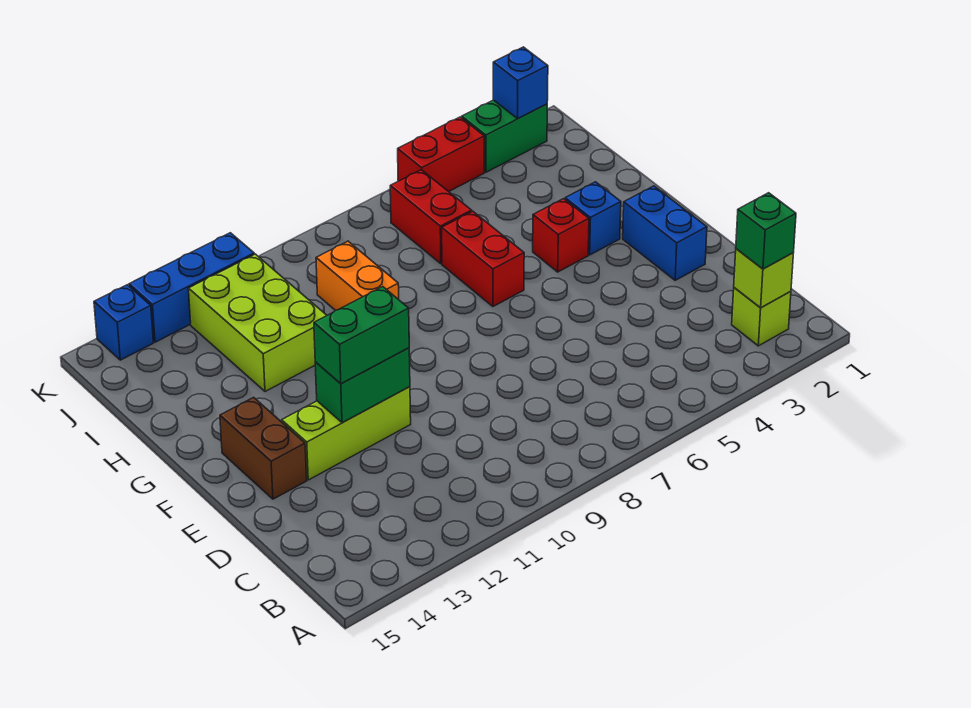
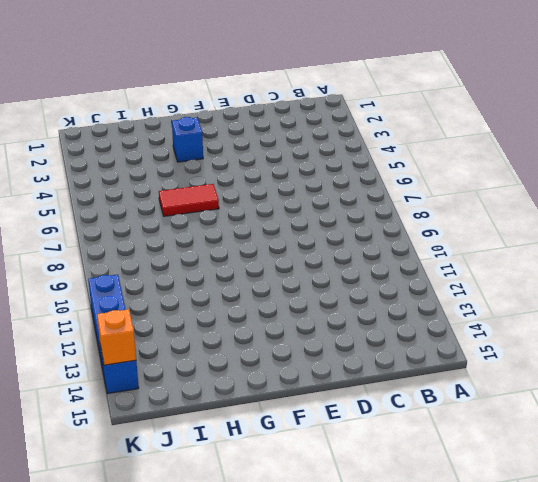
red tile G6:H6 level 1 -> red brick G6:H6 level 1
orange brick K14 level 2 -> none
none -> lime brick B2 level 1
none -> blue brick E2:F2 level 1
none -> lime brick E11:E13 level 1

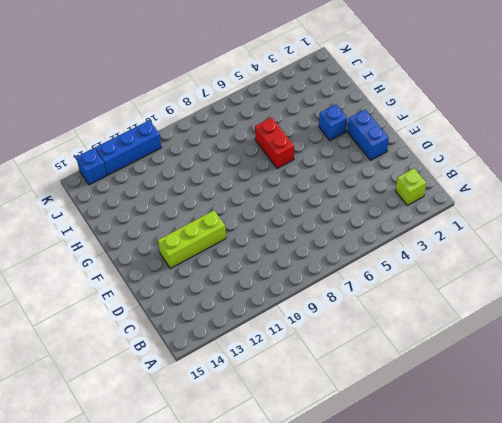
none -> brown brick E14:F14 level 1
none -> red brick G4 level 1
none -> orange brick H9:I9 level 1

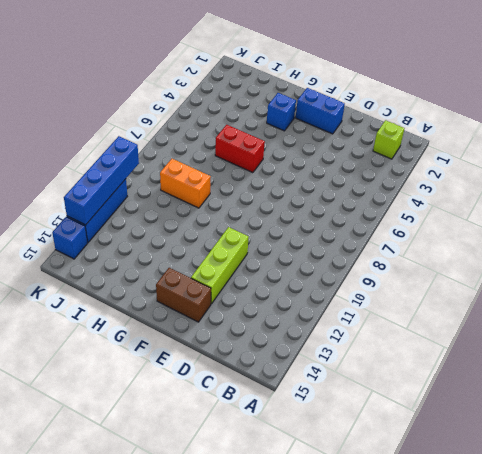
blue brick K10:K13 level 2 -> none
none -> red brick G4 level 1
none -> lime brick H11:J12 level 1
none -> red brick I6:J6 level 1

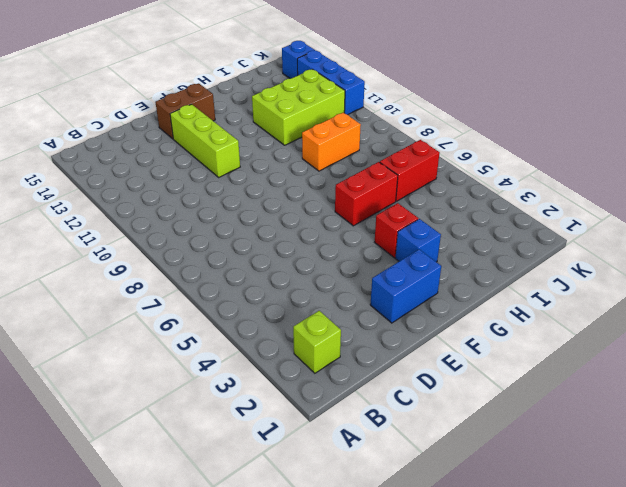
none -> green brick K2:K3 level 1
none -> red brick K4:K5 level 1
none -> lime brick B2 level 2

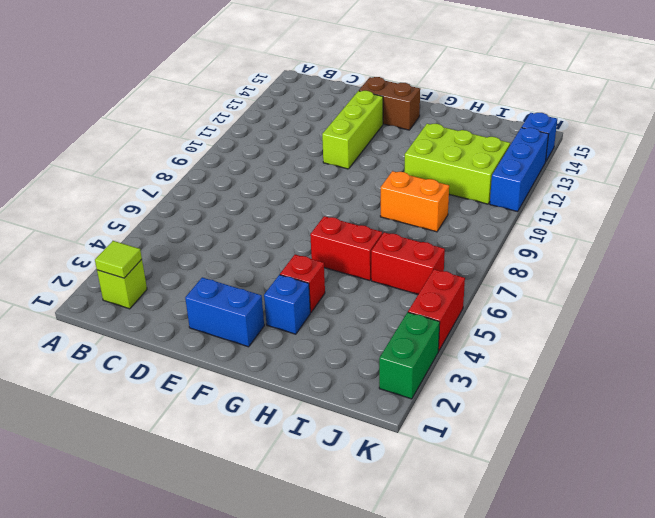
lime tile B2 level 2 -> lime brick B2 level 2
none -> green brick E11:E12 level 2
none -> blue brick K2 level 2
none -> green brick B2 level 3

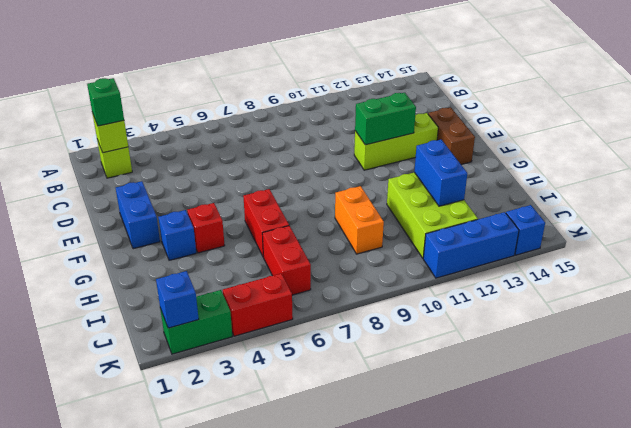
blue brick H12:I12 level 2 -> none
none -> green brick E11:E12 level 3

